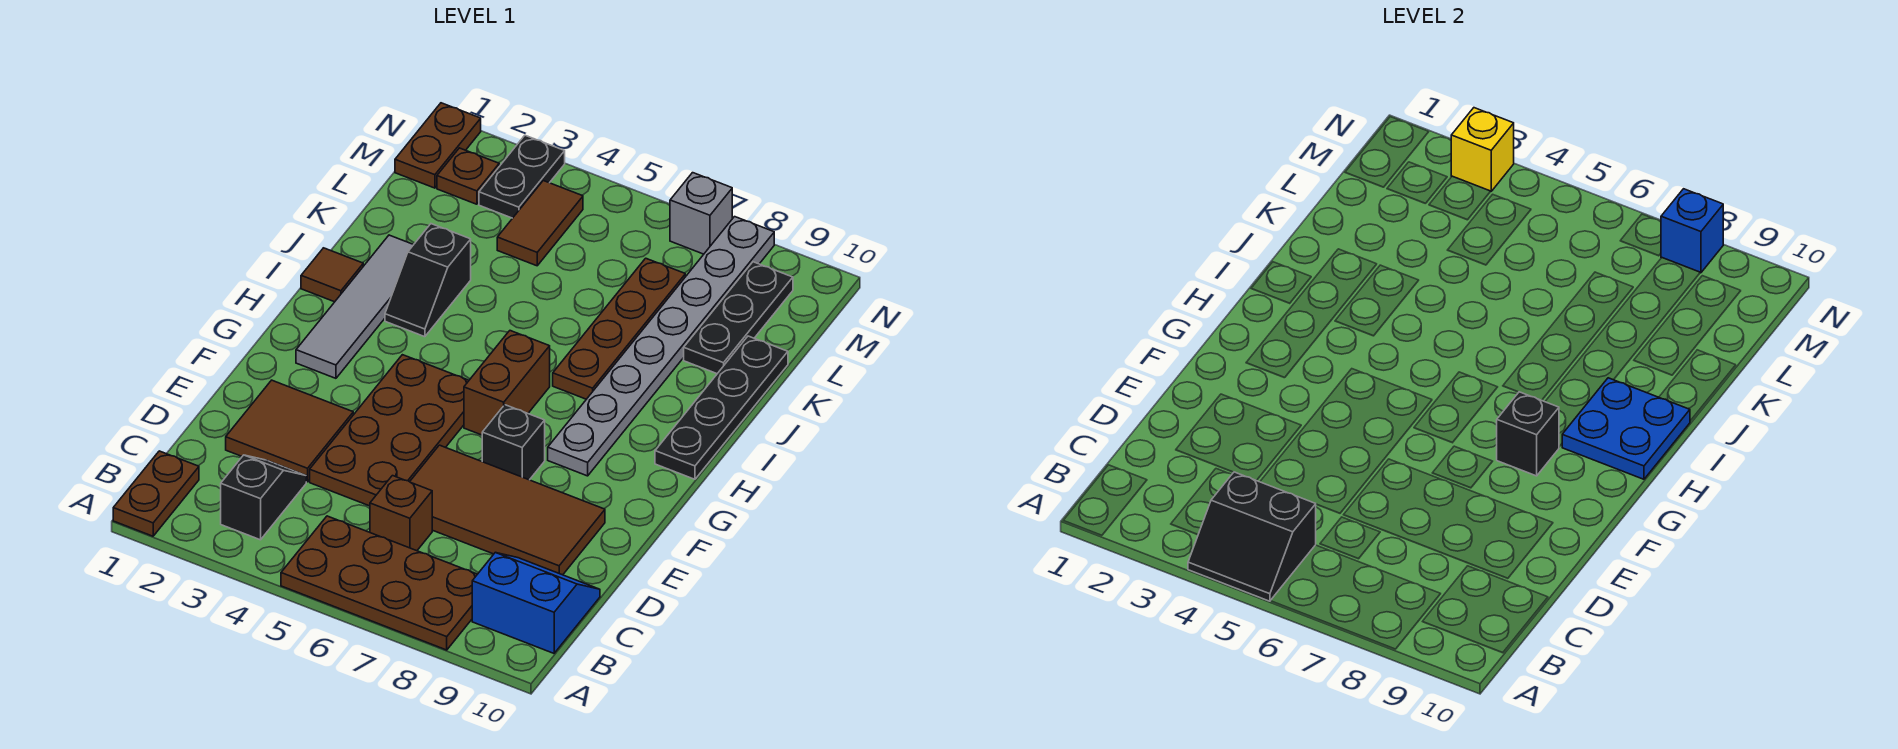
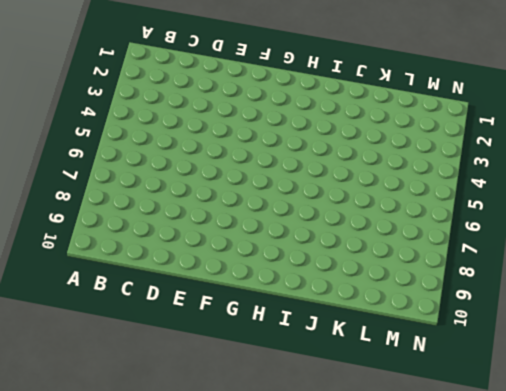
none -> brown plate A1:B1 level 1
none -> brown plate A5:B8 level 1
none -> black slope B3:C3 level 1 top B

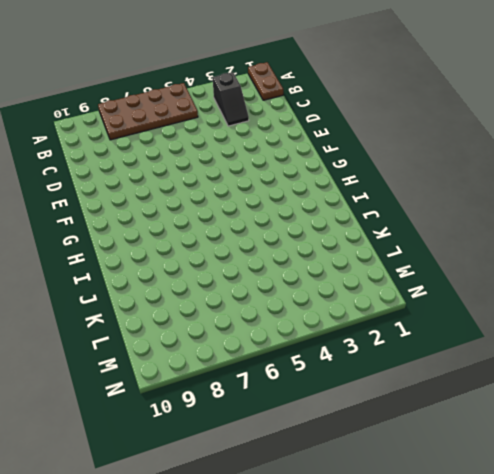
none -> blue slope B9:C10 level 1 top B
none -> brown brick C6 level 1
none -> brown tile D2:E3 level 1

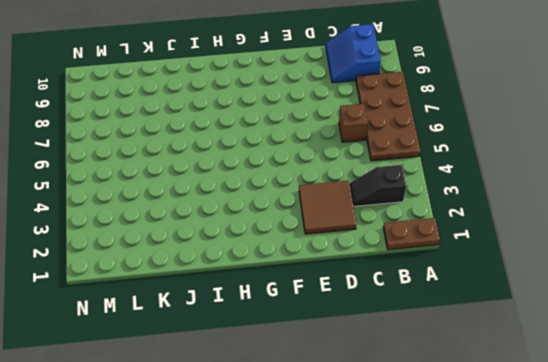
none -> brown plate D4:G5 level 1
none -> brown tile D6:E9 level 1
none -> black brick F7 level 1

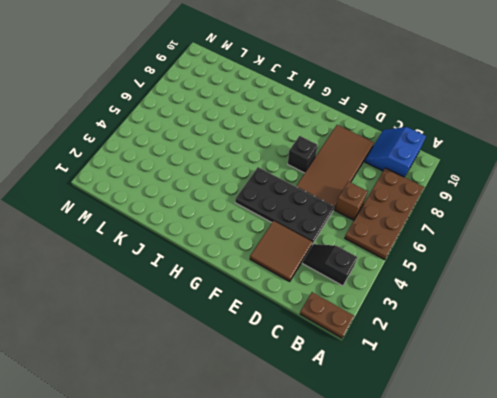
black plate D4:G5 level 1 -> brown plate D4:G5 level 1
none -> grey tile G2:J2 level 1
none -> brown brick G6:H6 level 1
none -> grey plate G8:N8 level 1

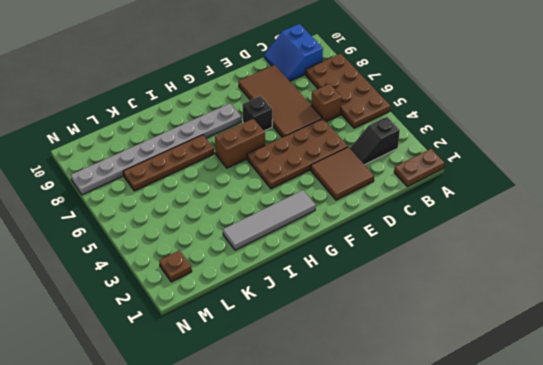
none -> black plate H10:K10 level 1
none -> brown tile I1 level 1
none -> black slope I3:J3 level 1 top J

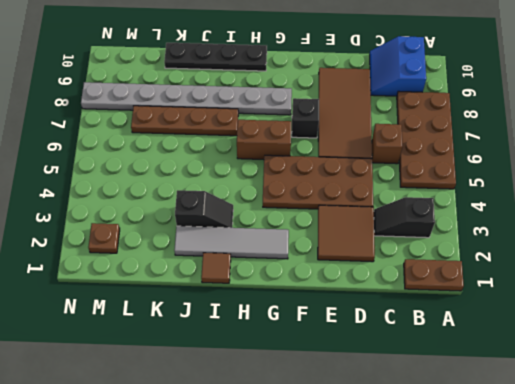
none -> black plate K9:M9 level 1
none -> brown tile L4:M4 level 1
none -> brown plate M1:N1 level 1

